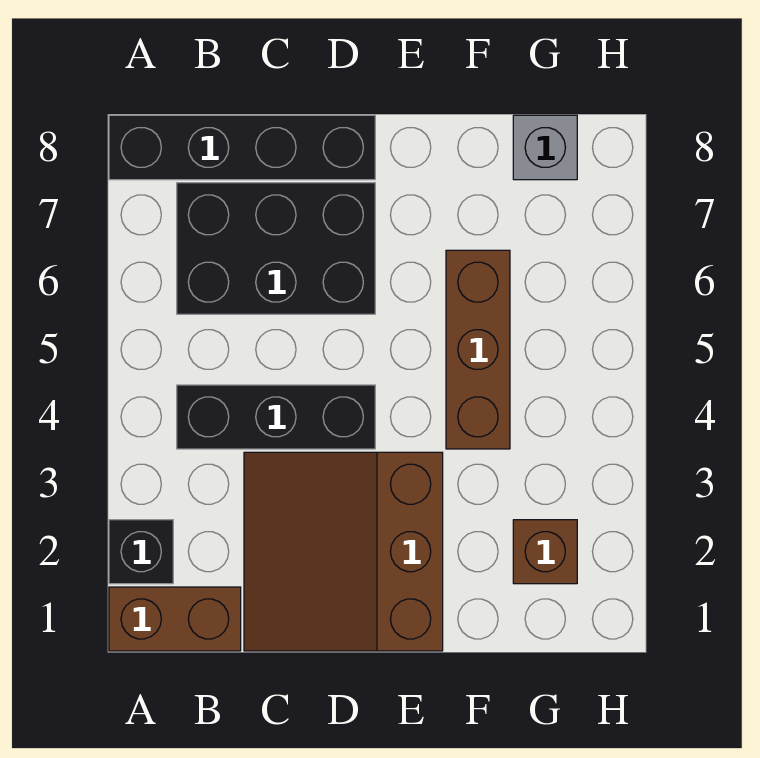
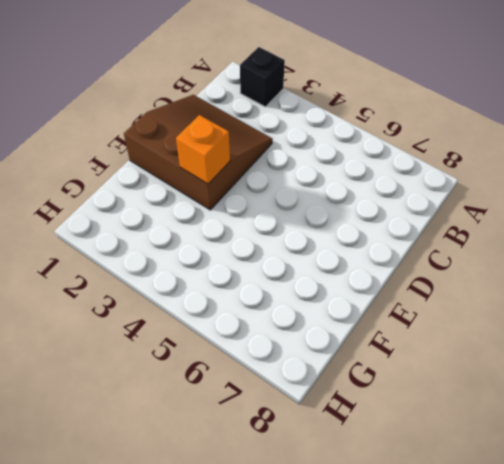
orange brick E3 level 2 -> none
none -> brown brick A1:B1 level 1
none -> black brick A8:D8 level 1

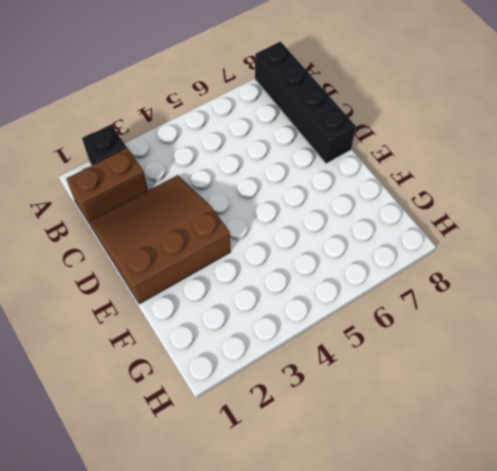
brown brick B1:B2 level 1 -> brown brick A1:B1 level 1
none -> black brick B4:D4 level 1
none -> black brick B6:D7 level 1

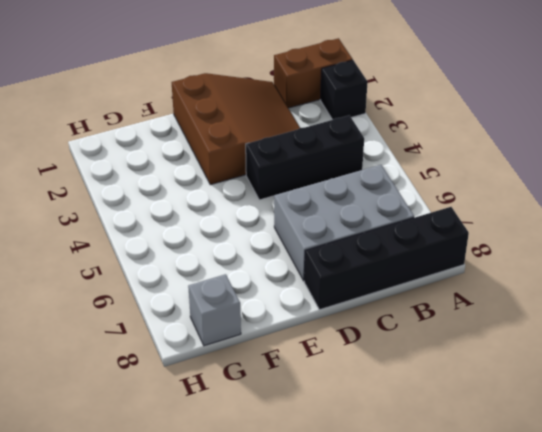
grey brick B6:D7 level 1 -> black brick B6:D7 level 1
none -> brown brick F4:F6 level 1
none -> brown brick G2 level 1

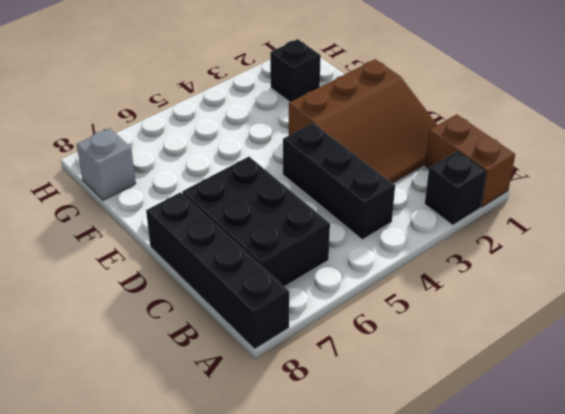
black brick G2 level 1 -> brown brick G2 level 1
none -> brown brick F4:F6 level 1

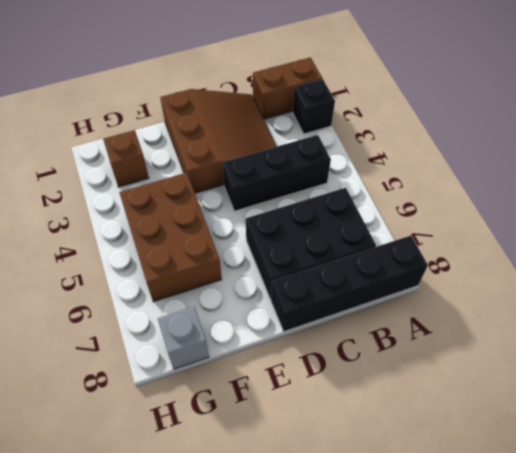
brown brick F4:G6 level 1 -> brown brick F4:F6 level 1

